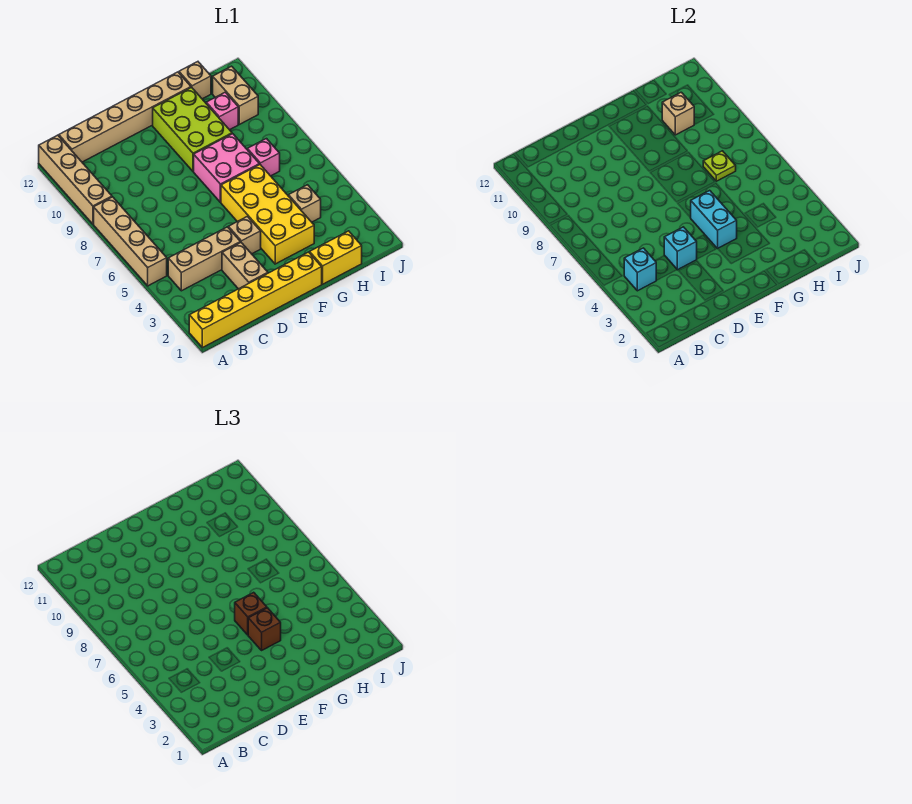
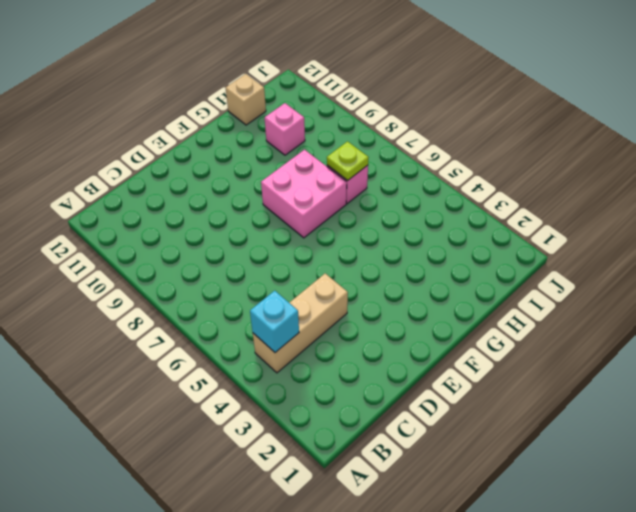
none -> yellow brick A1:F1 level 1
none -> tan brick A5:A8 level 1
none -> tan brick A9:A12 level 1

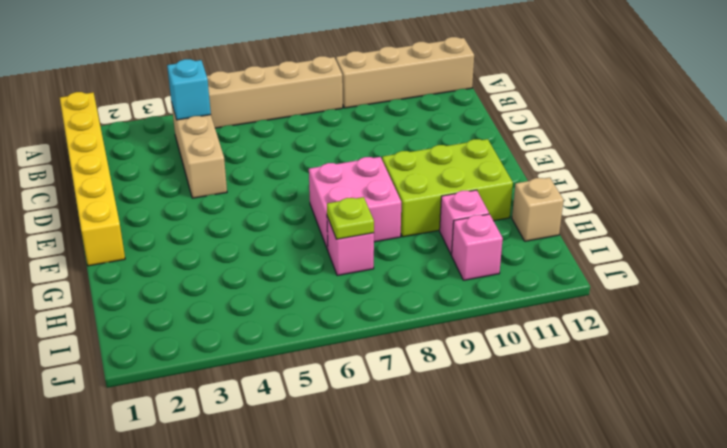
pink brick I10 level 1 -> tan brick I10:I11 level 1
none -> tan brick B12:G12 level 1
none -> tan brick D2:D3 level 1
none -> tan brick E4 level 1

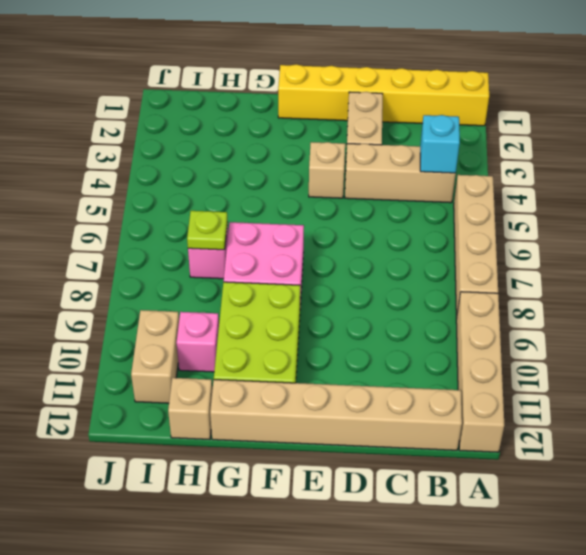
none -> yellow brick F3:G6 level 1
none -> yellow brick G1:H1 level 1
none -> tan brick H4 level 1

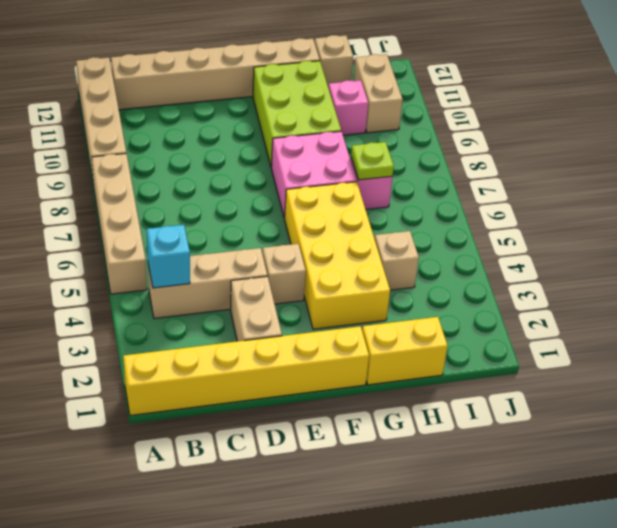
none -> cyan brick D4 level 2
none -> cyan brick F4:F5 level 2
none -> tan brick H10 level 2

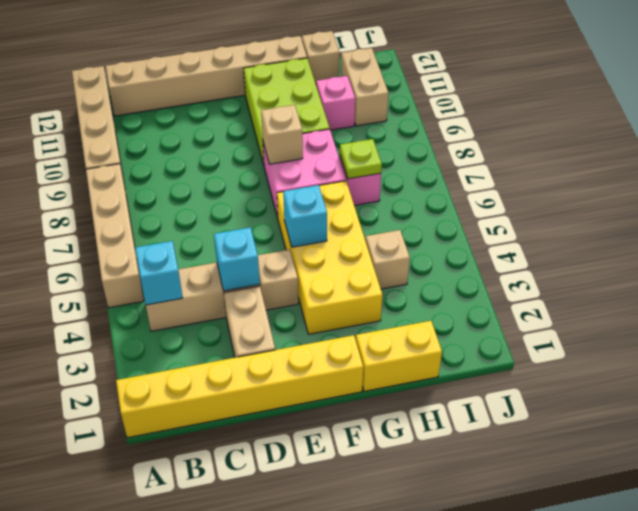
cyan brick F5 level 2 -> cyan brick F4:F5 level 2
tan brick F8 level 2 -> tan brick H10 level 2
none -> brown brick F4 level 3
none -> brown brick F5 level 3

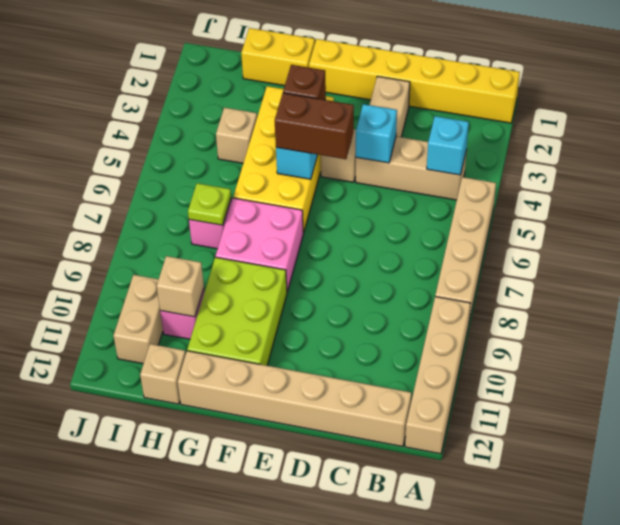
brown brick E5:F5 level 3 -> brown brick F5 level 3

